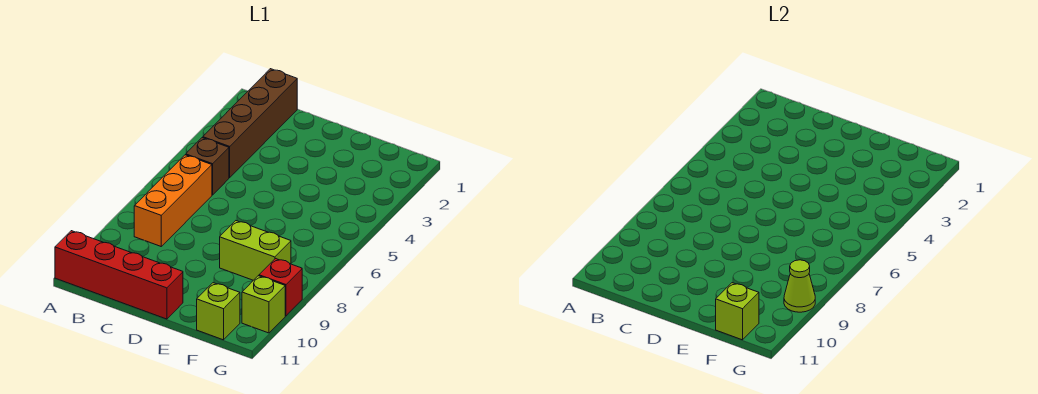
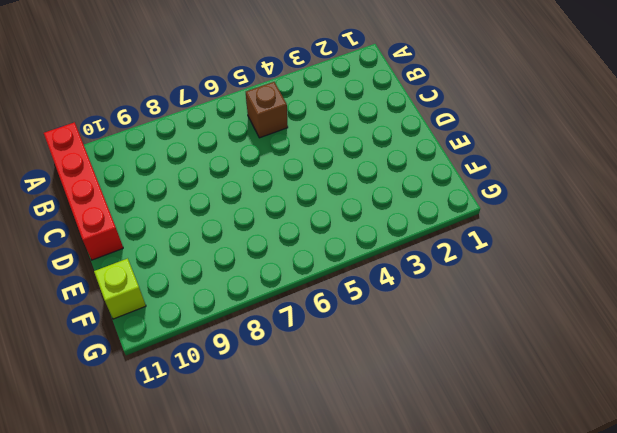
none -> brown brick B1:B4 level 1
none -> orange brick B6:B8 level 1

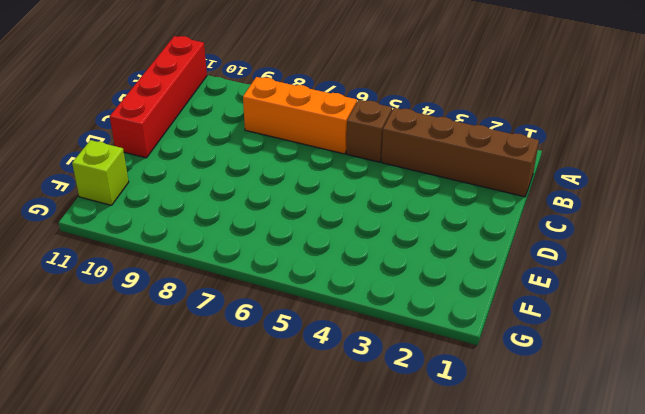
none -> lime brick E8:F8 level 1
none -> red brick G9 level 1

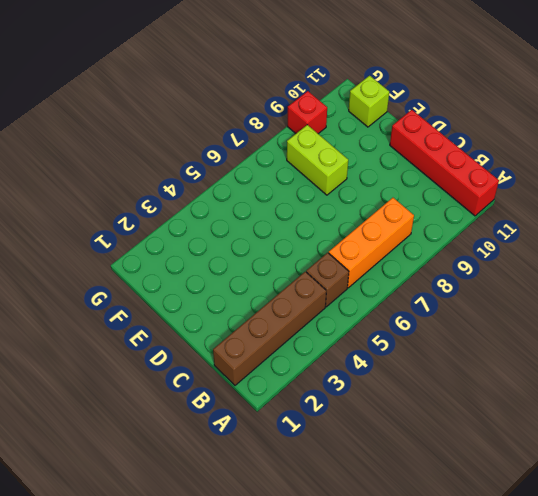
none -> lime brick G10 level 1
none -> lime brick F11 level 2

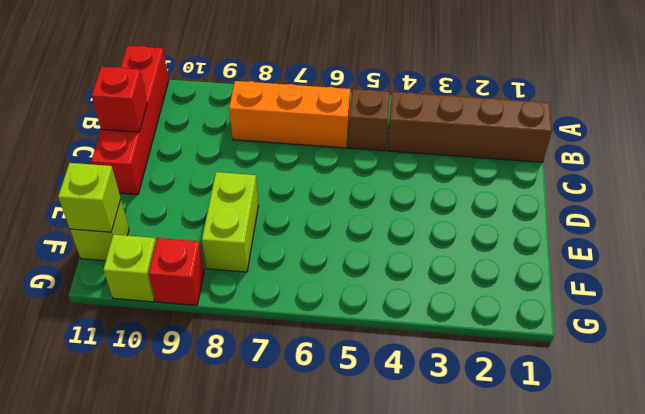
red brick C11 level 2 -> none
none -> lime cone G9 level 2

